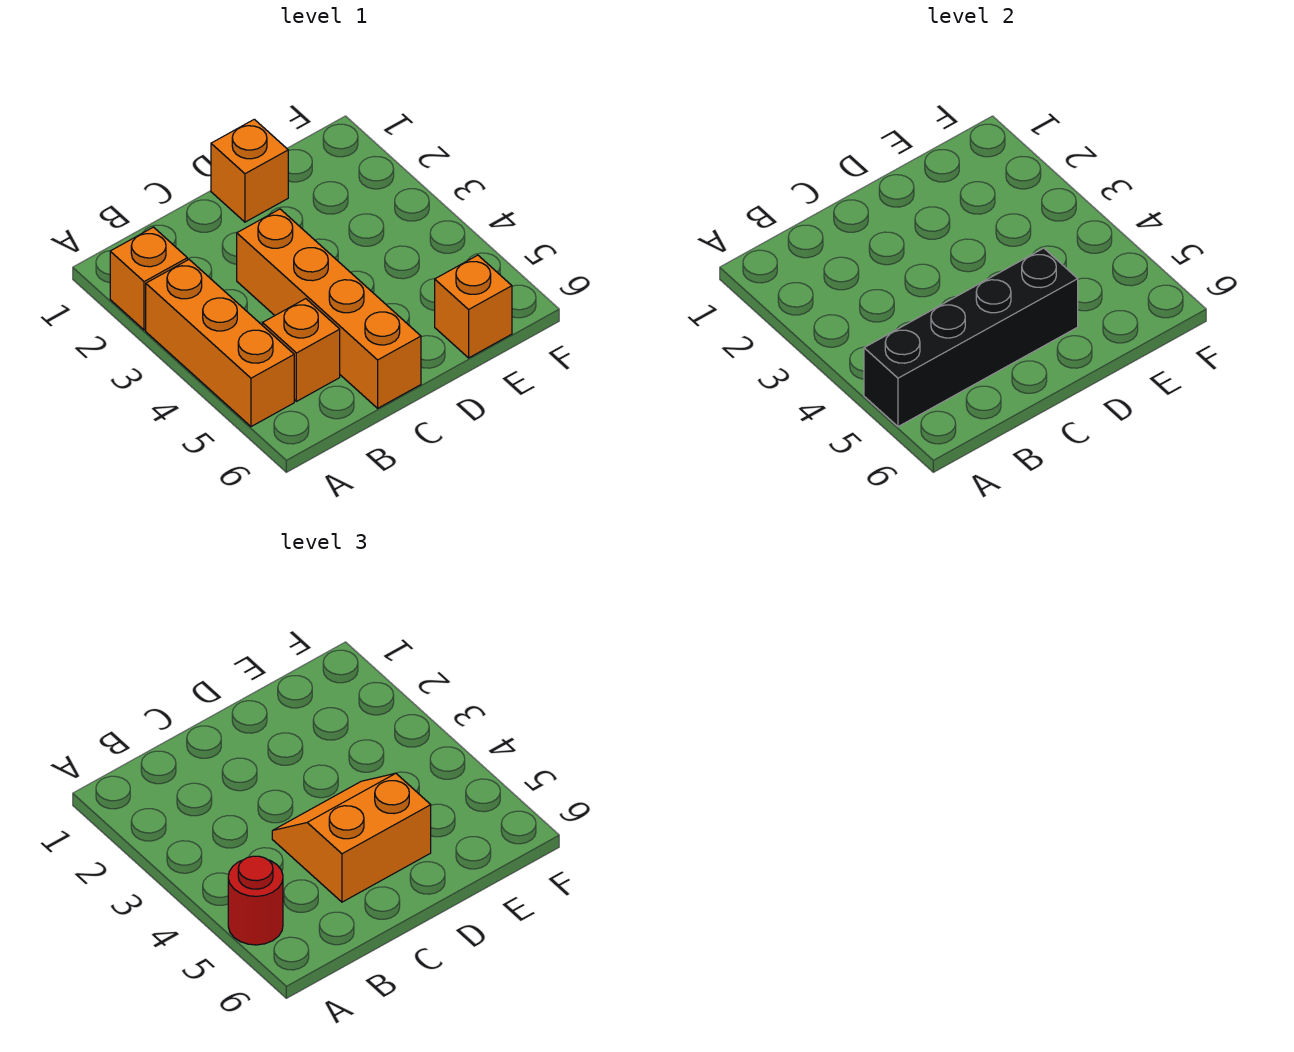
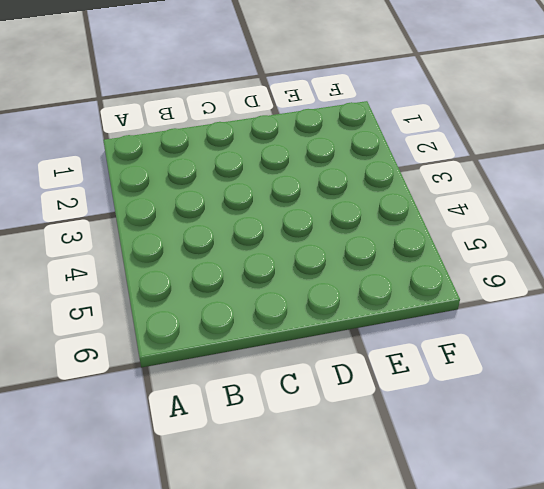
none -> orange brick A2 level 1
none -> orange brick A3:A5 level 1

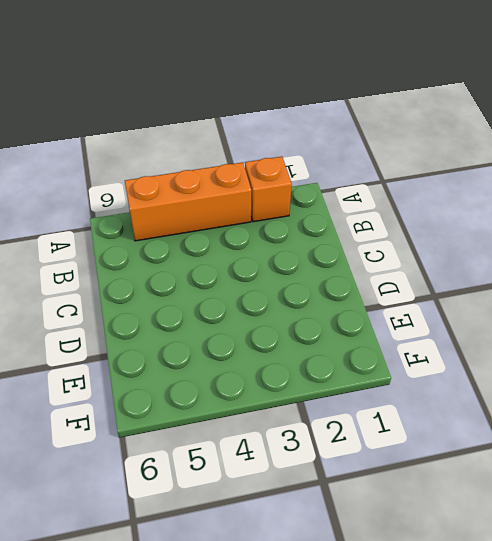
none -> orange brick B5 level 1
none -> orange brick C3:C6 level 1

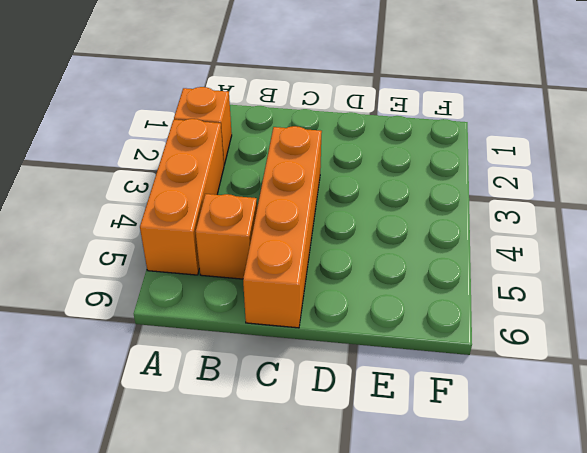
none -> orange brick D1 level 1
none -> orange brick E6 level 1

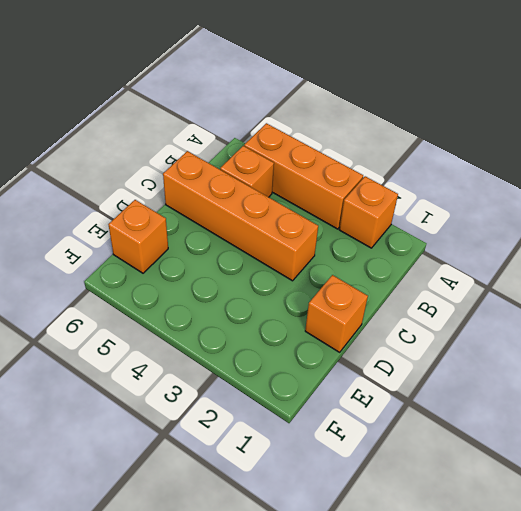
none -> black brick A5:D5 level 2
none -> red round brick A5 level 3

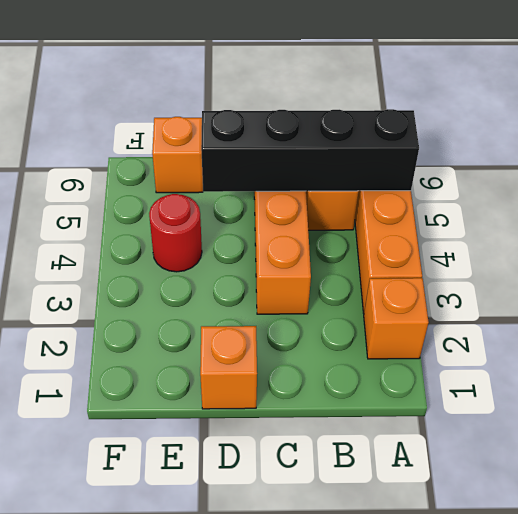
red round brick E4 level 1 -> red round brick A5 level 3
none -> orange slope C4:D5 level 3 top 5

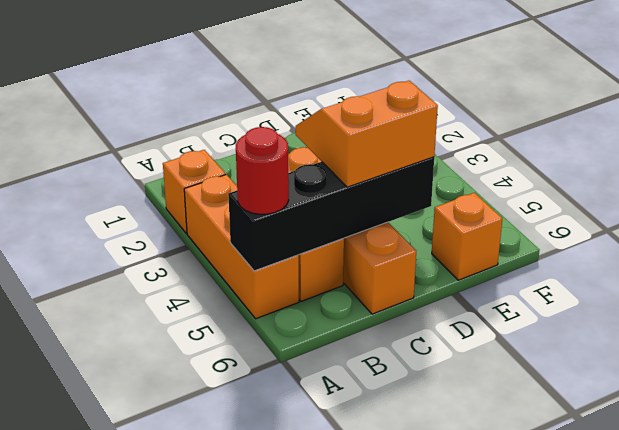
none -> orange brick D1 level 1

